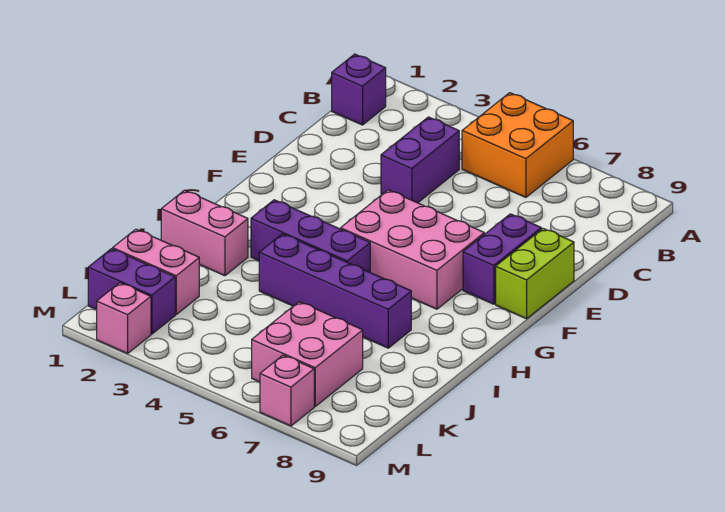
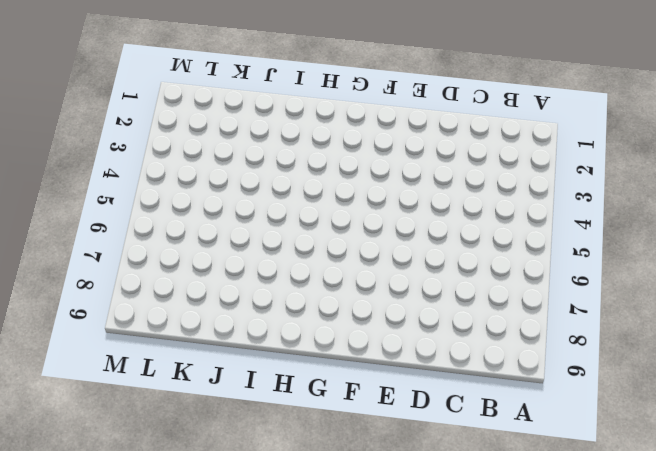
none -> orange brick A5:B6 level 1
none -> purple brick B1 level 1
none -> purple brick C4:D4 level 1

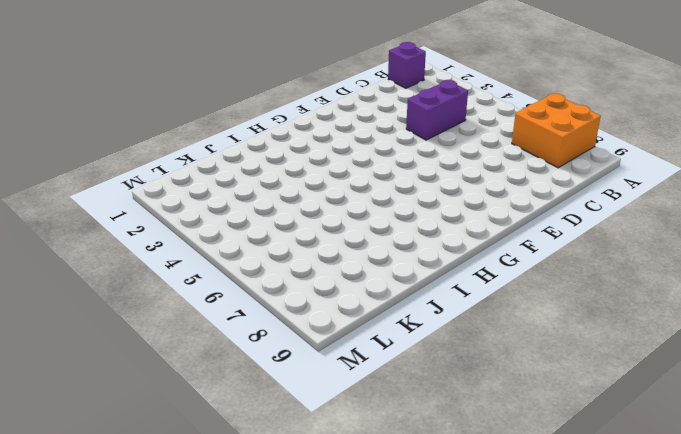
orange brick A7:B8 level 1 -> orange brick A5:B6 level 1
none -> purple brick E8:F8 level 1
none -> lime brick E9:F9 level 1
none -> pink brick F5:G7 level 1

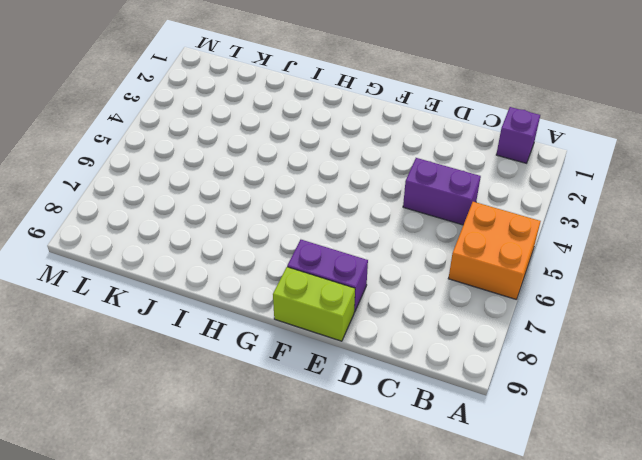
none -> pink brick F5:G7 level 1
none -> purple brick H3:H5 level 1
none -> pink brick I1:I2 level 1

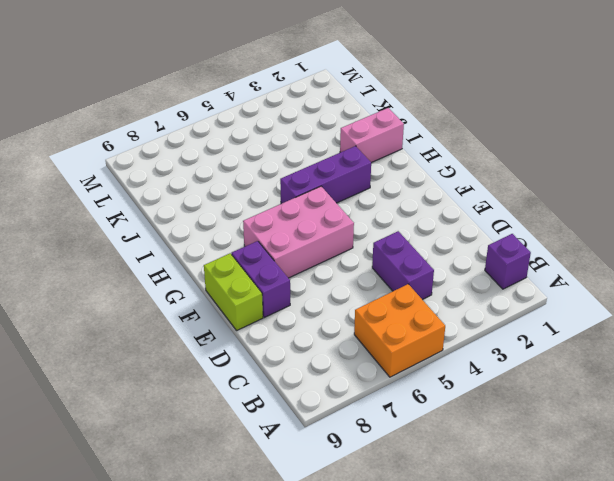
none -> purple brick I4:I7 level 1
none -> pink brick K1:K2 level 1
none -> pink brick K6:L7 level 1

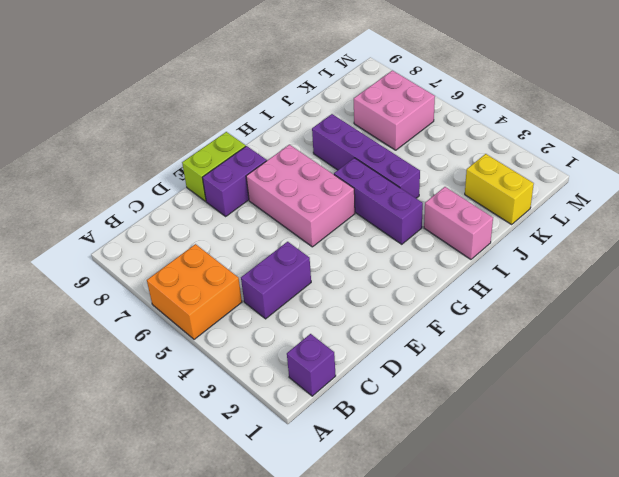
yellow brick K1:K2 level 1 -> pink brick K1:K2 level 1
none -> purple brick L1:L2 level 1
none -> pink brick M2 level 1
none -> pink brick M7 level 1

